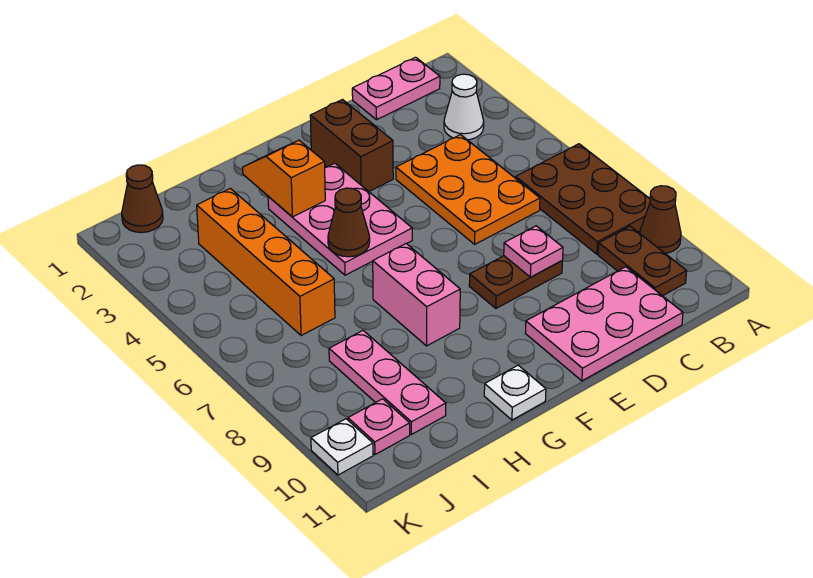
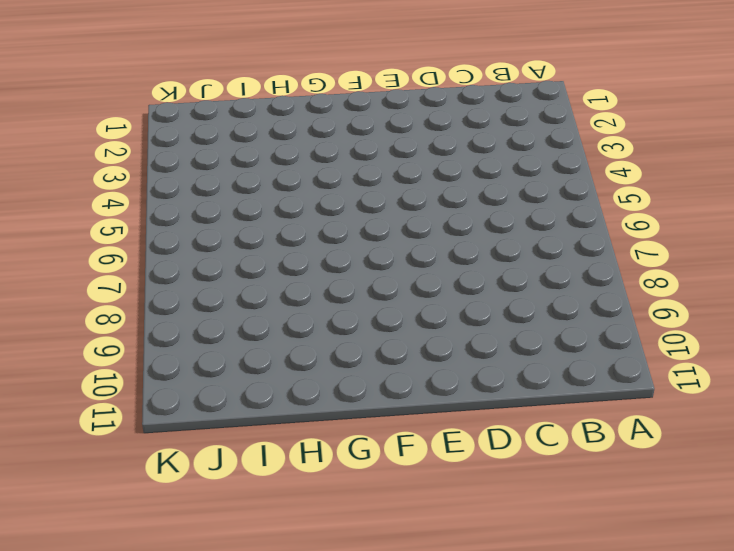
none -> brown plate A6:B8 level 1
none -> brown cone A9 level 1
none -> pink plate B1:C1 level 1

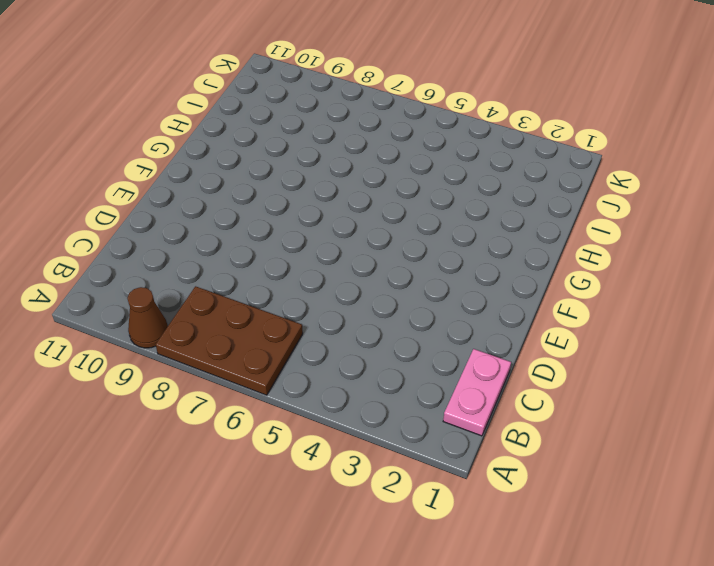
none -> white cone B3 level 1
none -> brown plate B9:B10 level 1
none -> orange plate C4:D6 level 1

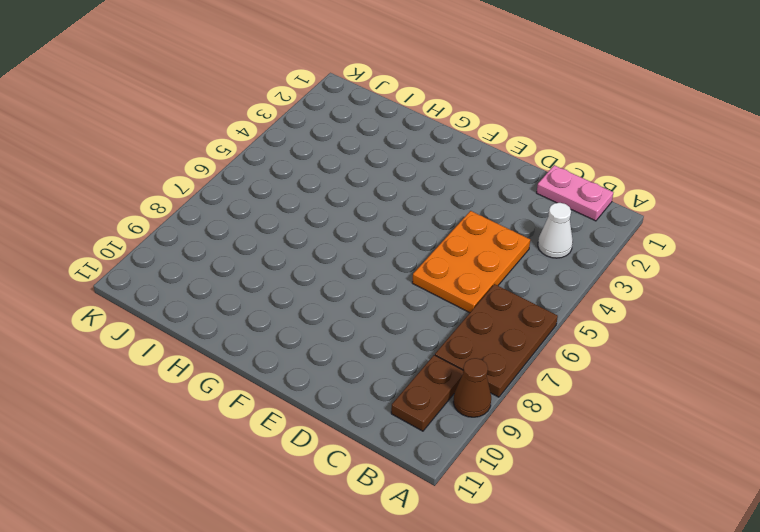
none -> pink plate C10:E11 level 1
none -> brown plate D8:E8 level 1
none -> brown brick E2:E3 level 1

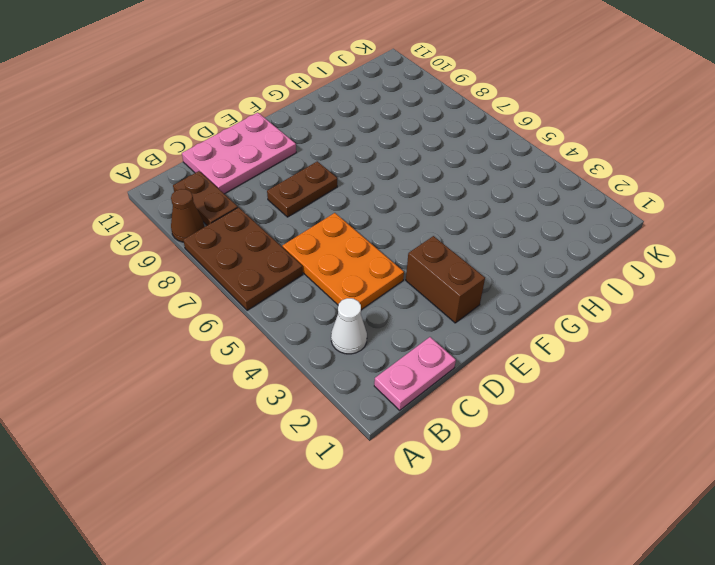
none -> pink plate F3:G5 level 1
none -> pink brick G7:G8 level 1
none -> white plate G11 level 1

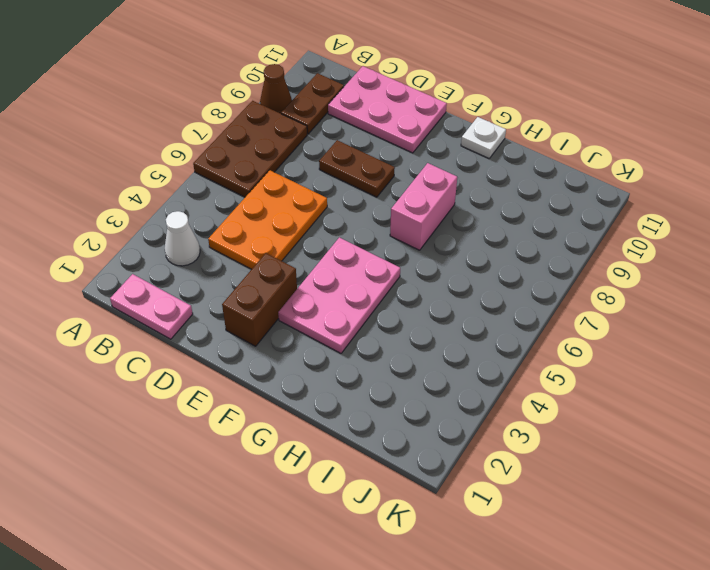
none -> orange brick I3:I6 level 1
none -> pink plate I8:I10 level 1
none -> brown cone J1 level 1

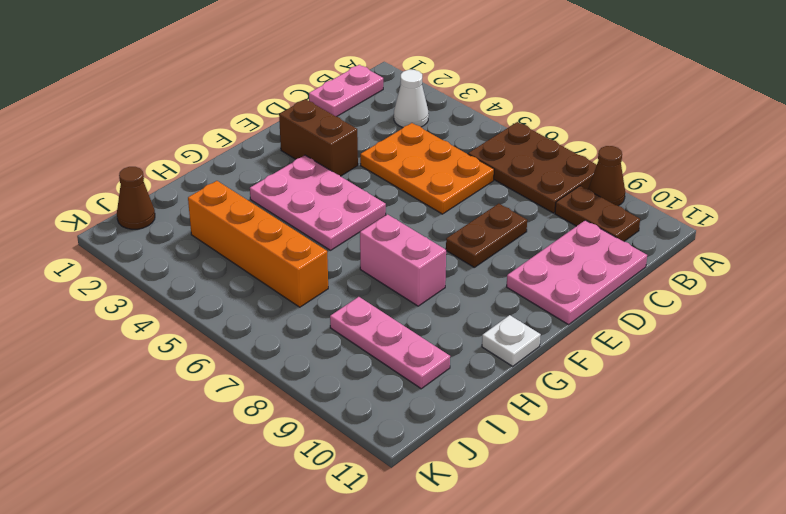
none -> pink plate J10 level 1
none -> white plate K10 level 1
none -> pink plate D8 level 2

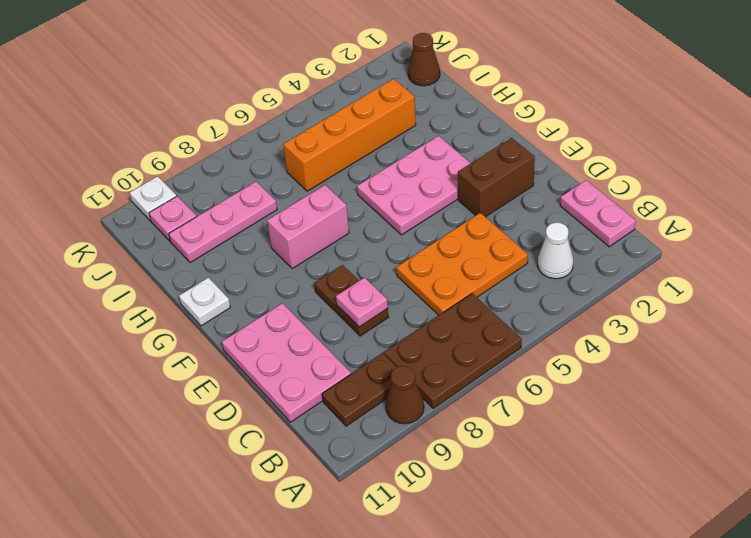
none -> orange slope G2:G3 level 2 top 3
none -> brown cone G5 level 2

